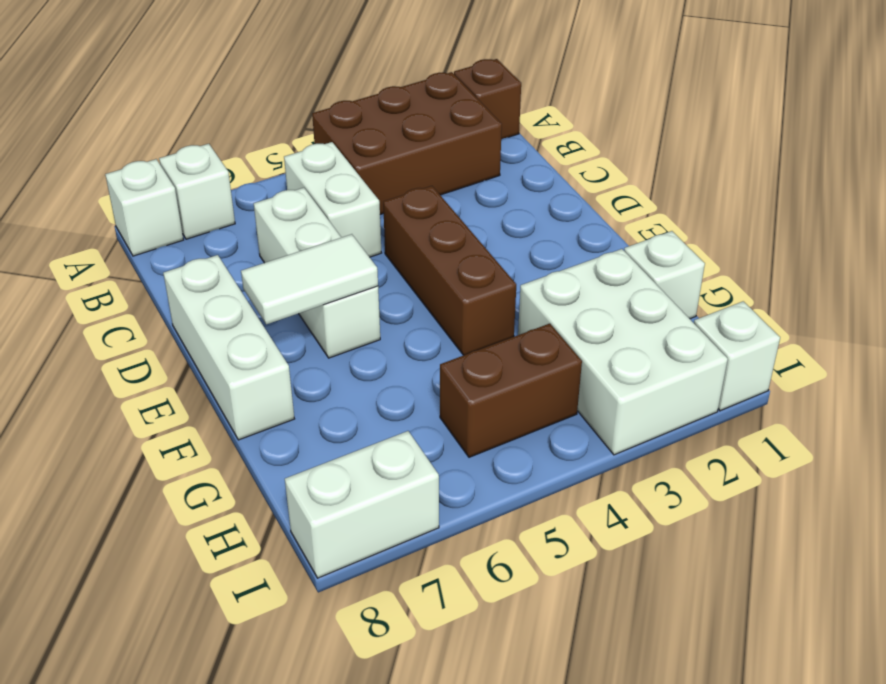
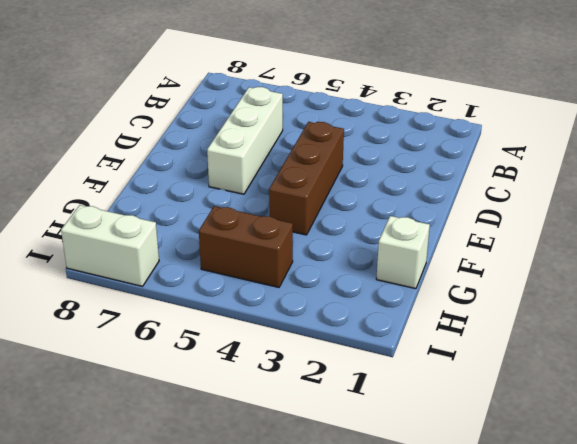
none -> brown brick A1 level 1
none -> brown brick A2:B4 level 1
none -> white brick A7 level 1

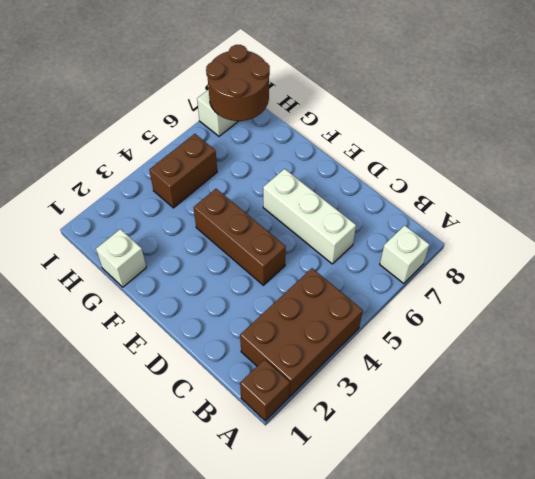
brown round brick H7:I8 level 2 -> none
none -> white brick A8 level 1
none -> white brick B5:C5 level 1
none -> white brick D8:F8 level 1

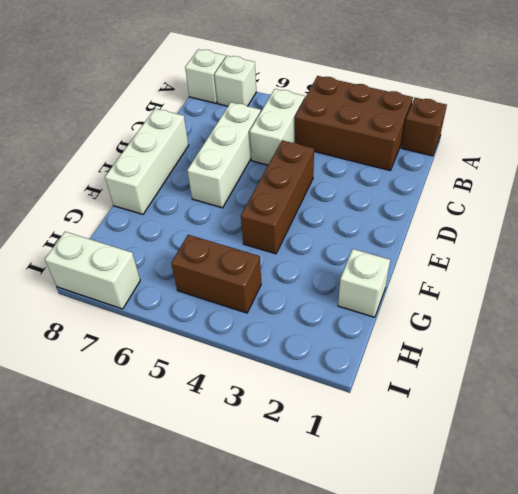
none -> white brick G2:I3 level 1
none -> white brick I1 level 1
none -> white tile E6:E7 level 2

